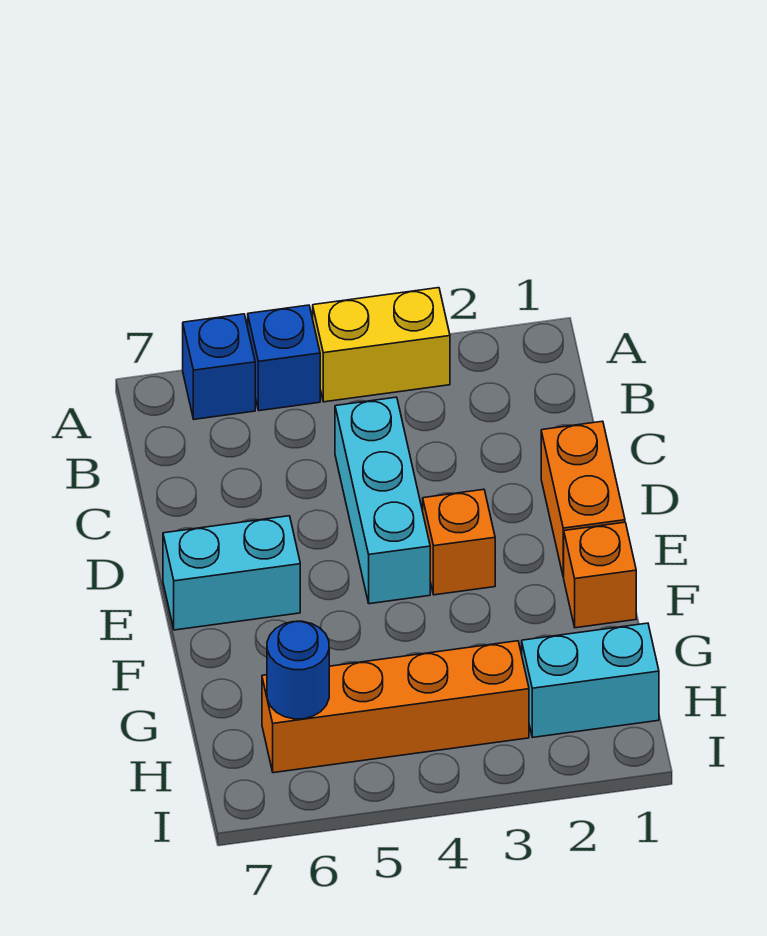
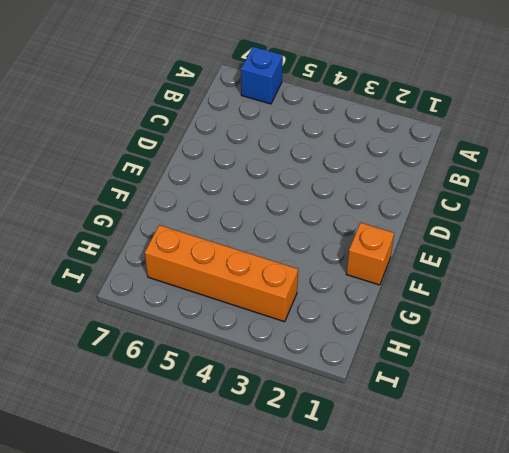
none -> yellow brick A3:A4 level 1
none -> blue brick A5 level 1

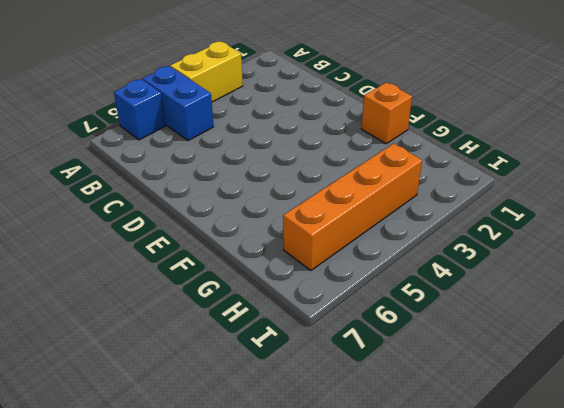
blue brick A5:B5 level 1 -> blue brick A5 level 1
none -> cyan brick C4:E4 level 1
none -> orange brick D1:E1 level 1

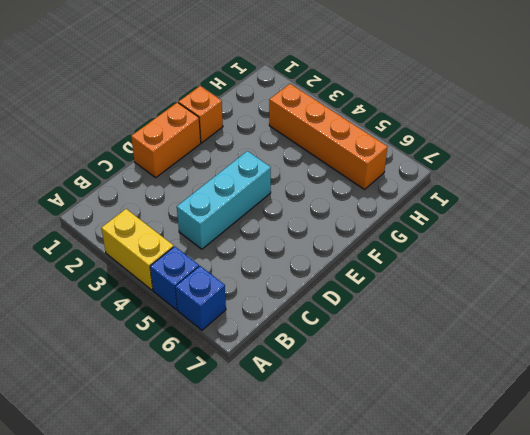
none -> orange brick E3 level 1
none -> cyan brick E6:E7 level 1

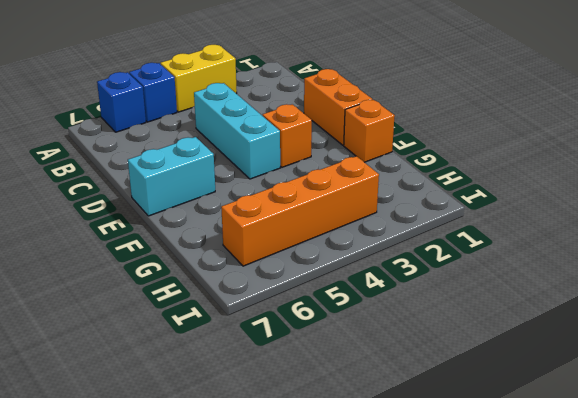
none -> cyan brick H1:H2 level 1
none -> blue round brick H6 level 2

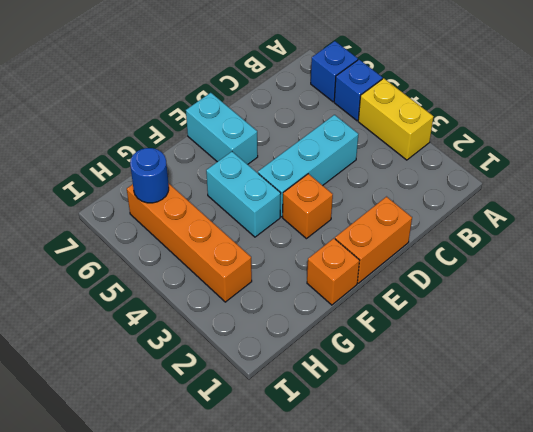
cyan brick F4:F5 level 1 -> cyan brick H1:H2 level 1

